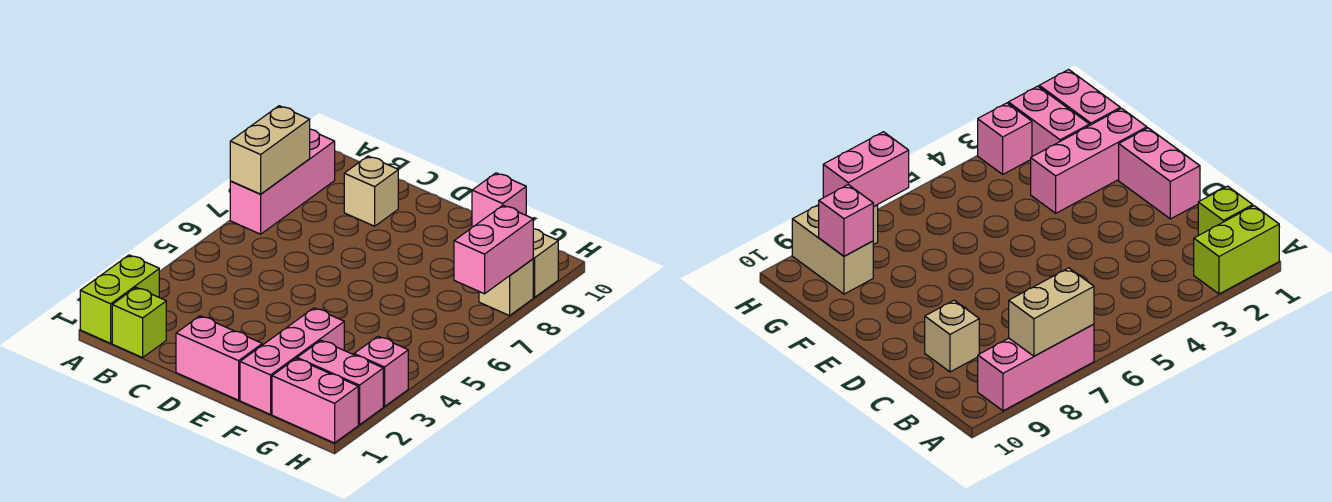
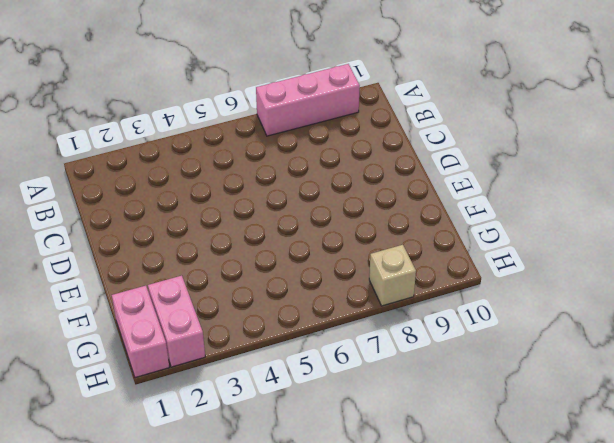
none -> lime brick A1:A2 level 1
none -> lime brick B1 level 1
none -> tan brick C9 level 1

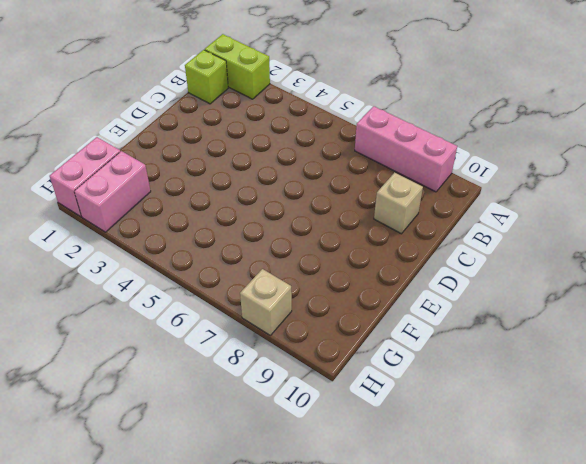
none -> pink brick D1:E1 level 1
none -> pink brick F1:F3 level 1
none -> tan brick G9:H9 level 1

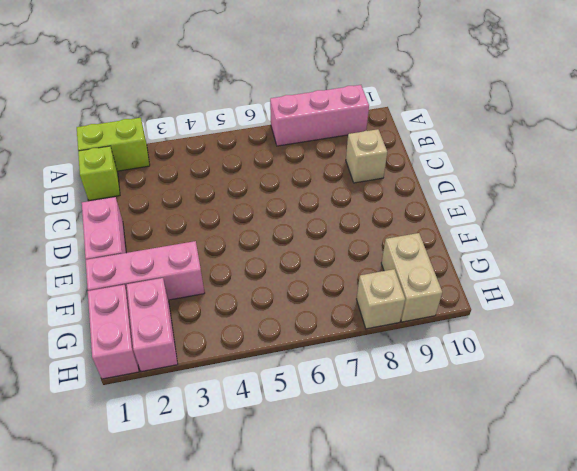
none -> pink brick H3 level 1
none -> tan brick A7:A8 level 2
none -> pink brick G9 level 2

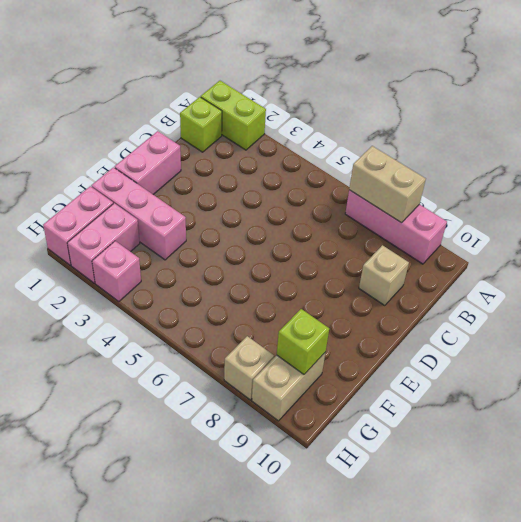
lime brick G9 level 2 -> pink brick G9 level 2
none -> pink brick H7:H8 level 2

